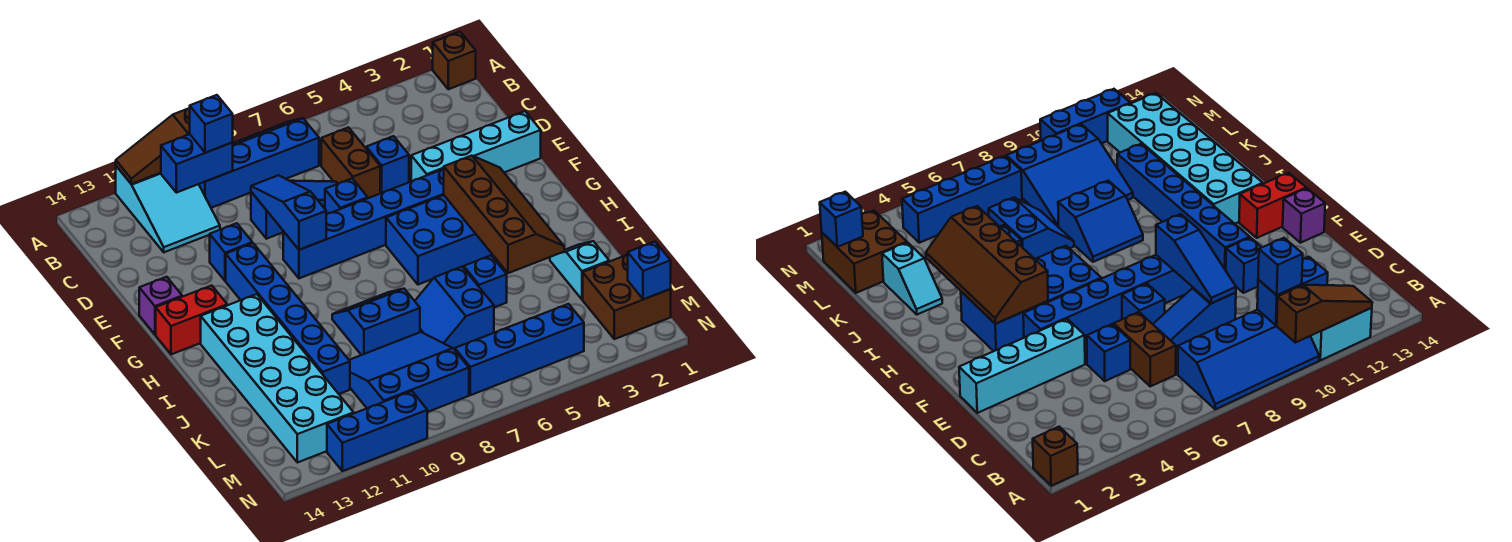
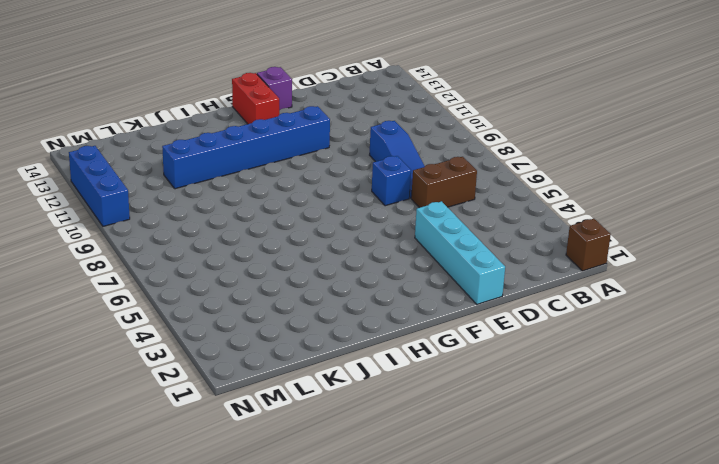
none -> blue slope A7:B10 level 1 top B
none -> cyan slope A11:C12 level 1 top A
none -> blue brick D5 level 1

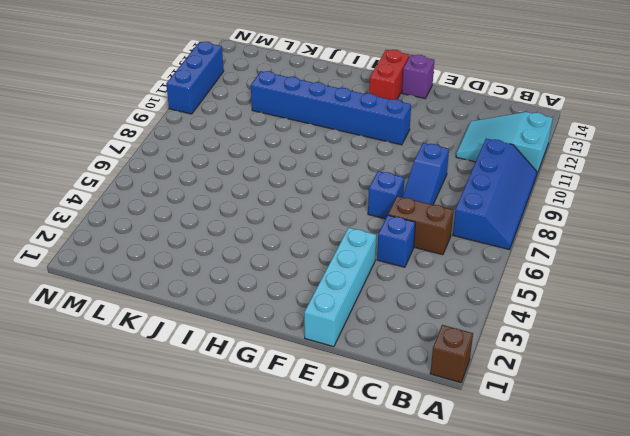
none -> blue brick E11 level 1
none -> blue brick F4:F9 level 1
none -> blue brick G3:H6 level 1

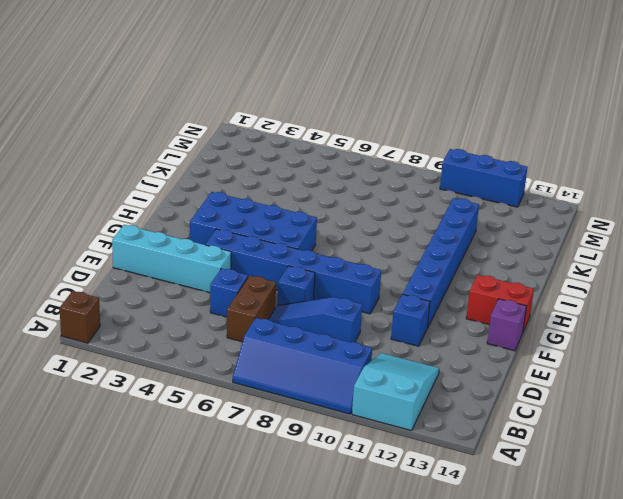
none -> cyan brick H12:M13 level 1
none -> blue slope I8:J9 level 1 top J
none -> cyan slope J2:K2 level 1 top K

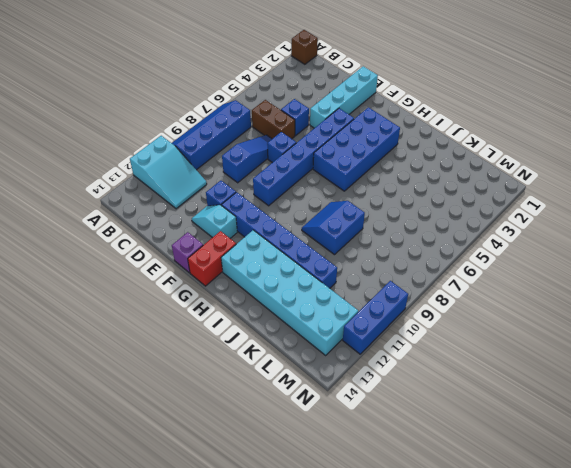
cyan slope E12:F12 level 1 top F -> cyan slope J2:K2 level 1 top K
none -> blue brick J5 level 1
none -> blue slope J6:K7 level 1 top 6
none -> blue slope K8:M10 level 1 top M

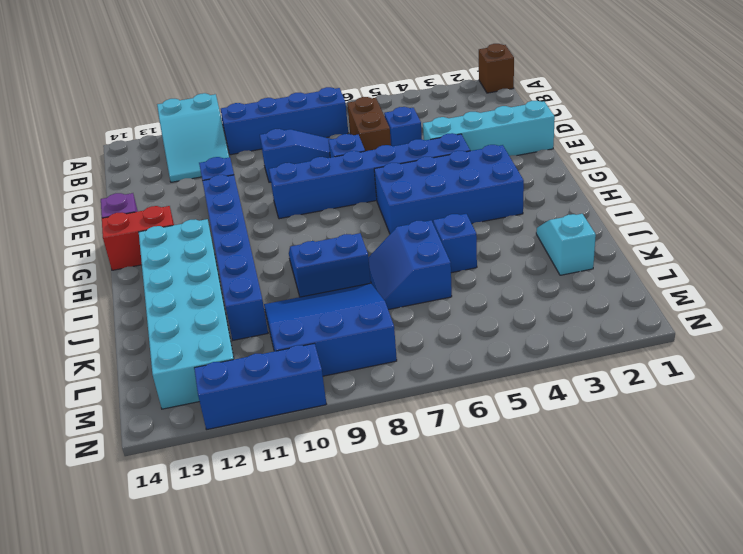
none -> brown brick L1:M2 level 1
none -> blue brick M4:M7 level 1
none -> brown slope A10:A12 level 2 top 10

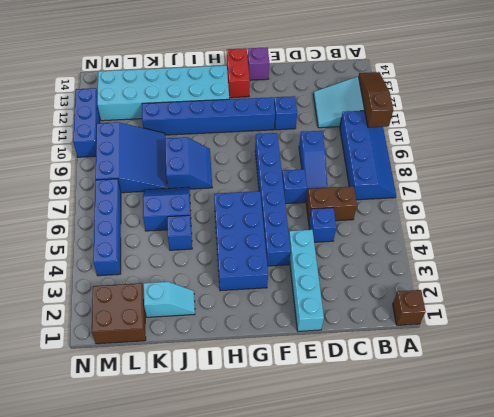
none -> blue brick B10:B11 level 2
none -> blue slope D9:F9 level 2 top F
none -> brown slope G3:J4 level 2 top 4

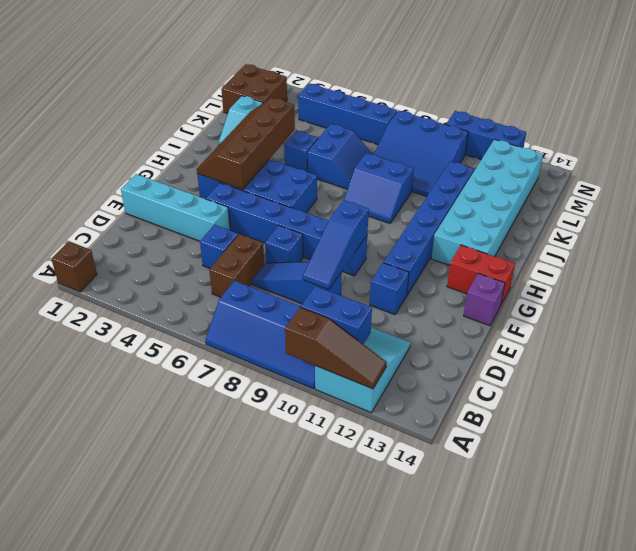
none -> blue brick M1 level 2
none -> blue brick B10 level 3

